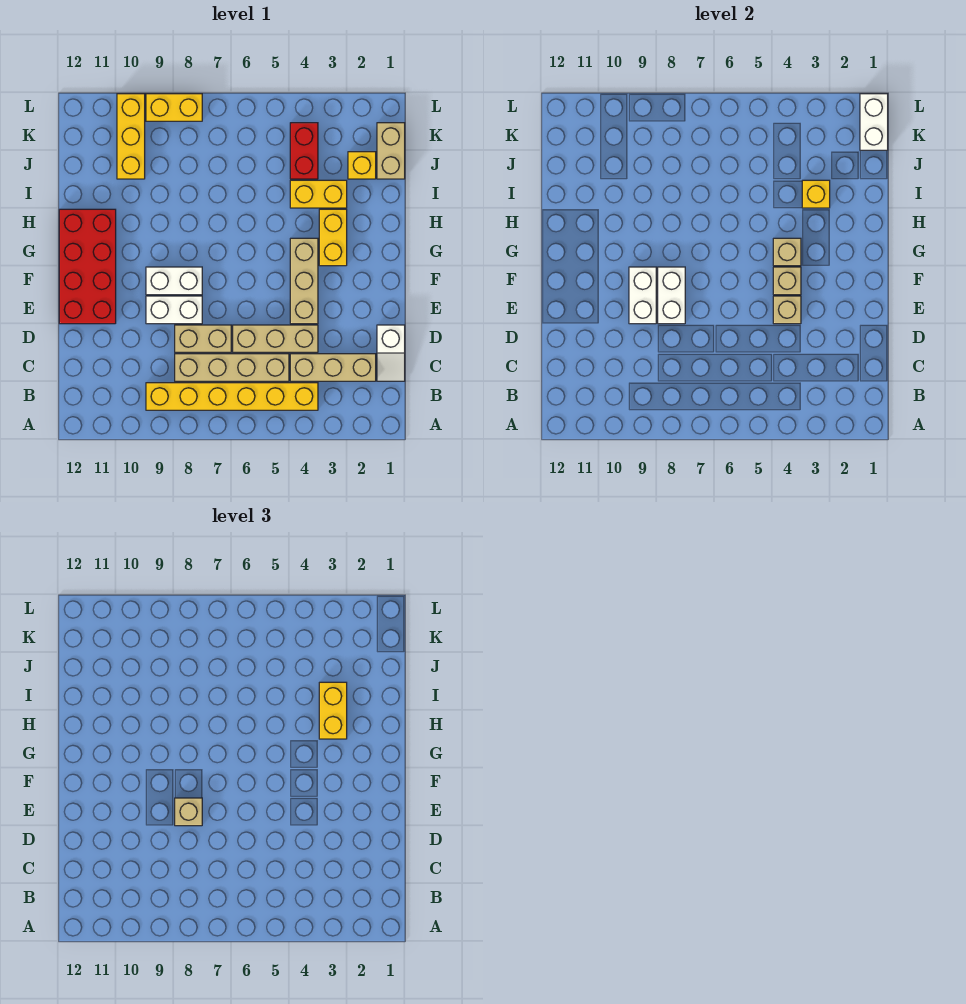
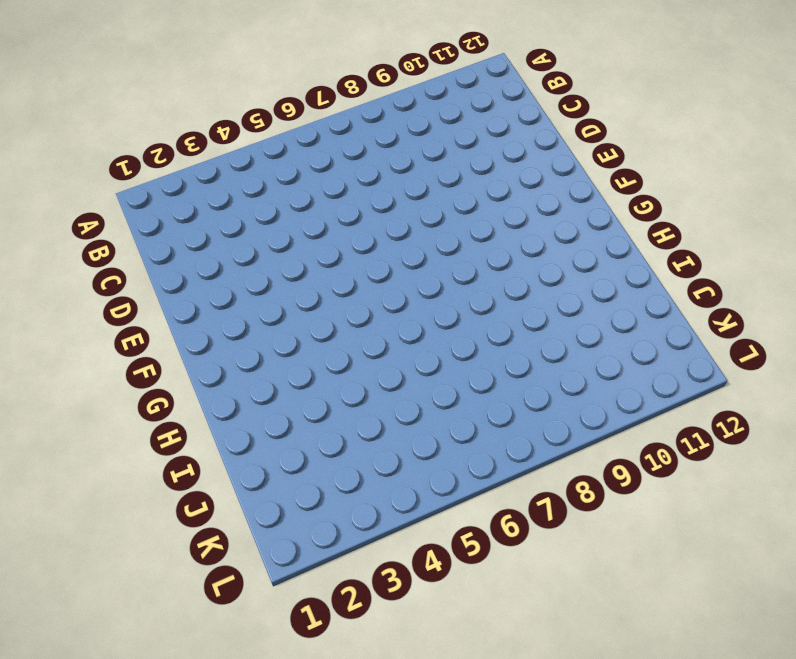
none -> yellow brick B4:B9 level 1
none -> white slope C1:D1 level 1 top D
none -> tan brick C2:C4 level 1

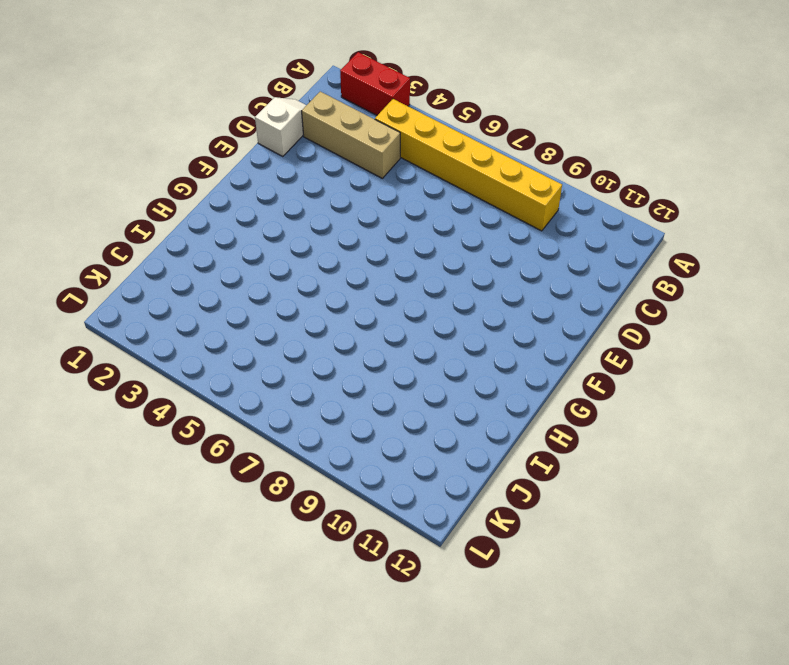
red brick A2:A3 level 1 -> red brick J4:K4 level 1
none -> tan brick C5:C8 level 1
none -> tan brick D4:D6 level 1
none -> tan brick D7:D8 level 1

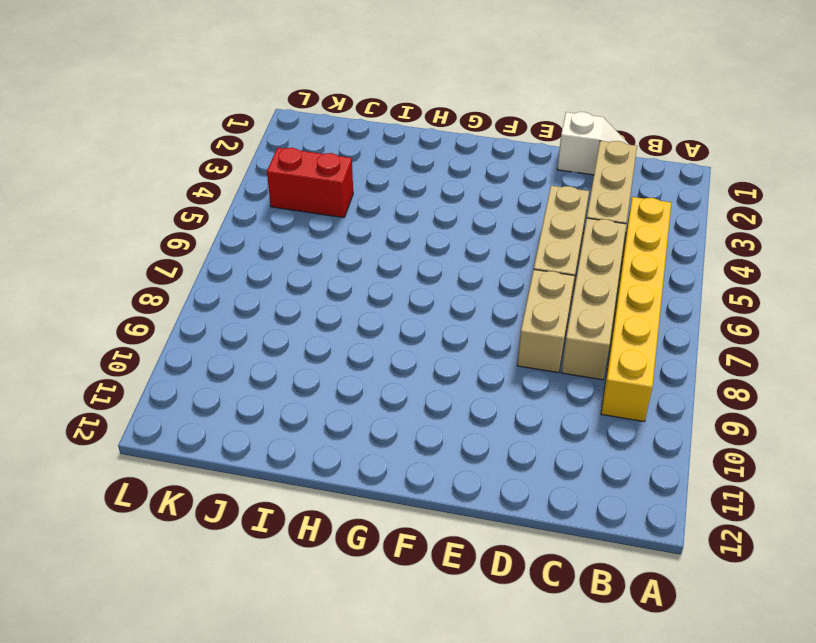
none -> tan brick E4:G4 level 1
none -> white brick E8:E9 level 1
none -> red brick E11:H12 level 1

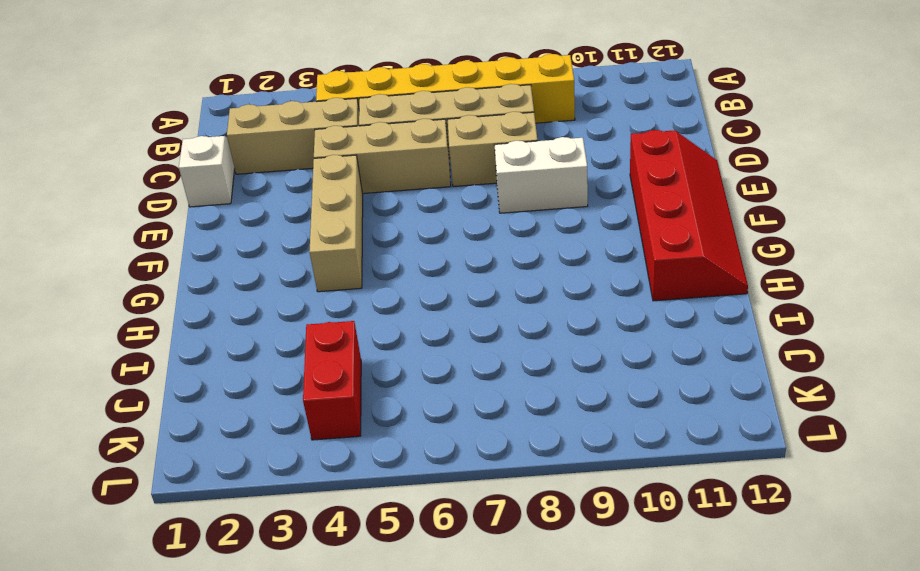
red slope E11:H12 level 1 top 11 -> red brick E11:H12 level 1
none -> white brick F8:F9 level 1
none -> yellow brick G3:H3 level 1
none -> yellow brick I3:I4 level 1

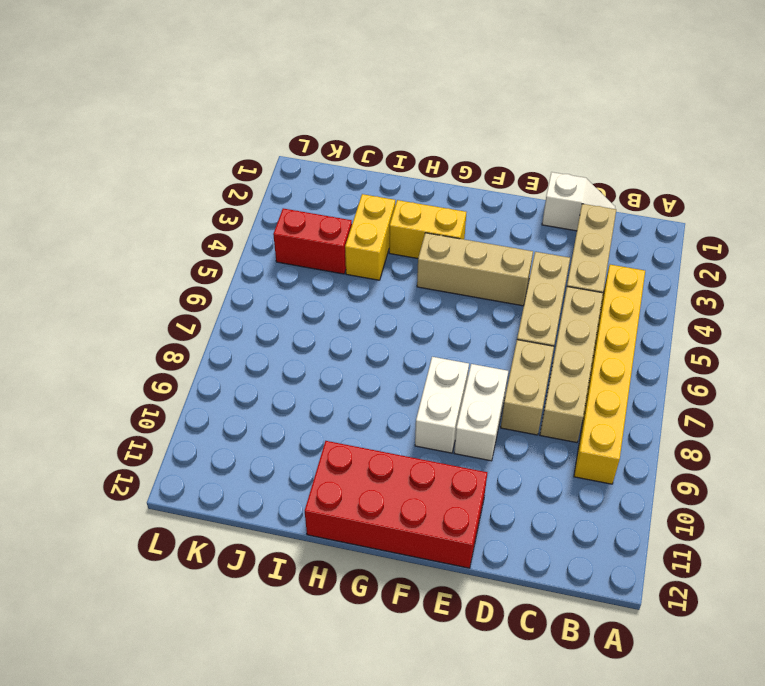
none -> tan brick J1:K1 level 1
none -> yellow brick J2 level 1
none -> yellow brick J10:L10 level 1

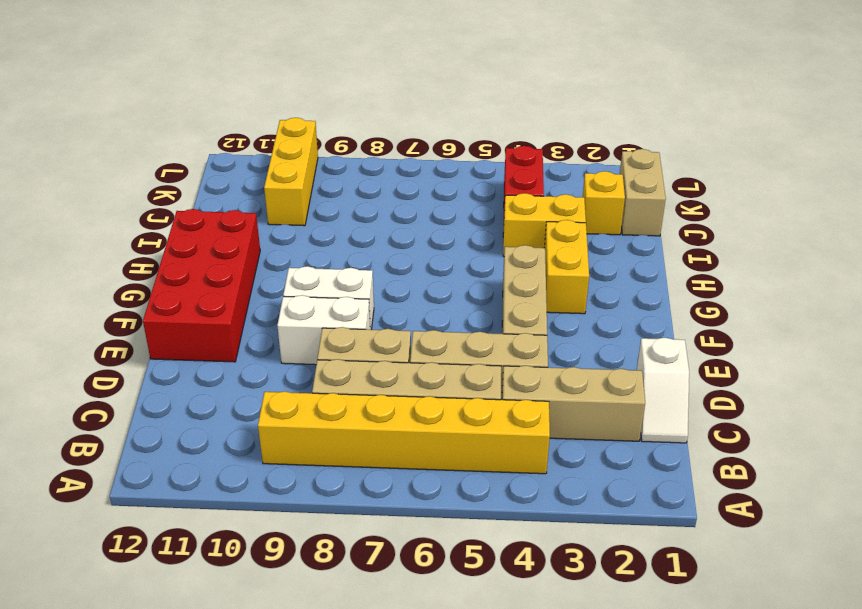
none -> yellow brick L8:L9 level 1
none -> tan brick E4 level 2
none -> white brick E8:F8 level 2

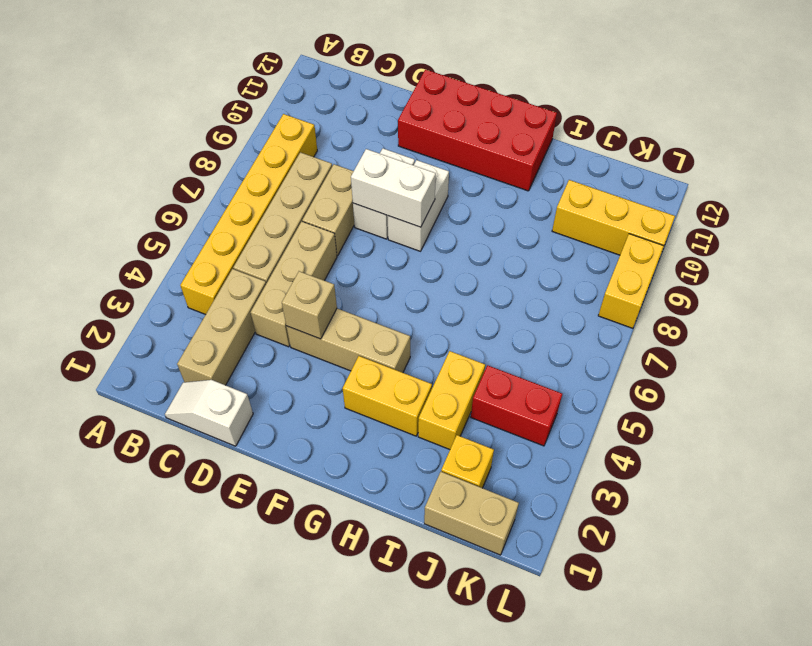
none -> white brick E9:F9 level 2
none -> tan brick F4 level 2
none -> tan brick G4 level 2

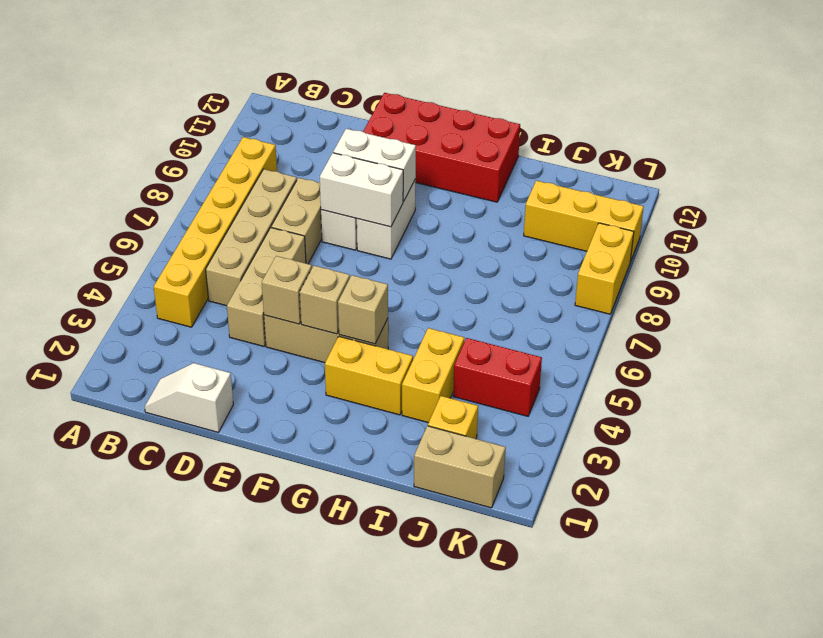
none -> tan brick C2:C4 level 1
none -> yellow brick I3 level 2
none -> white brick K1:L1 level 2

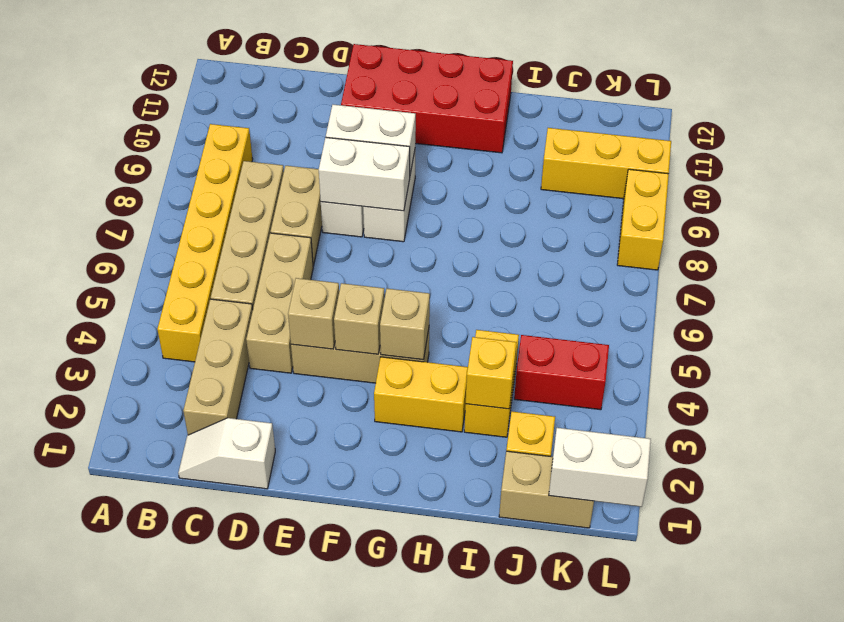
none -> tan brick E8 level 3
none -> yellow brick H3:I3 level 3

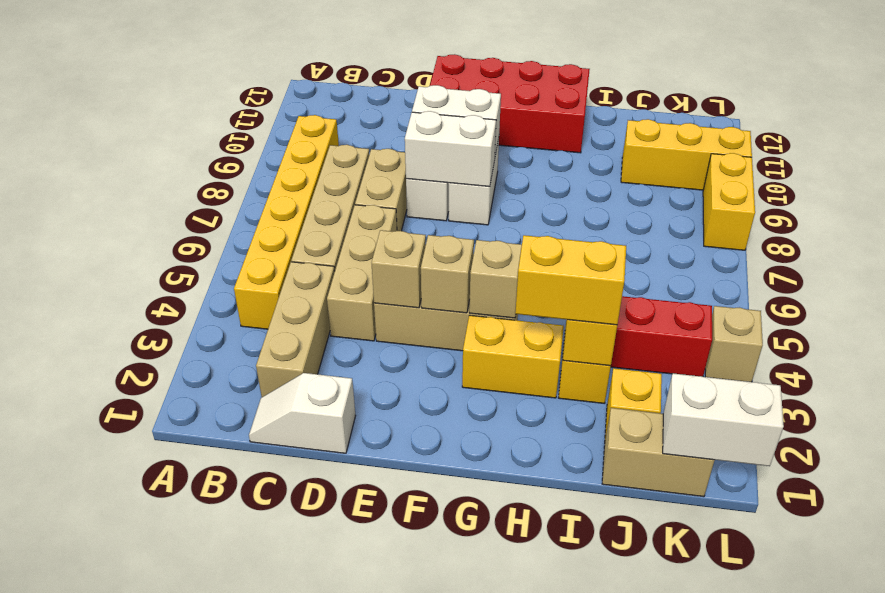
tan brick L4 level 1 -> tan brick E8 level 3

